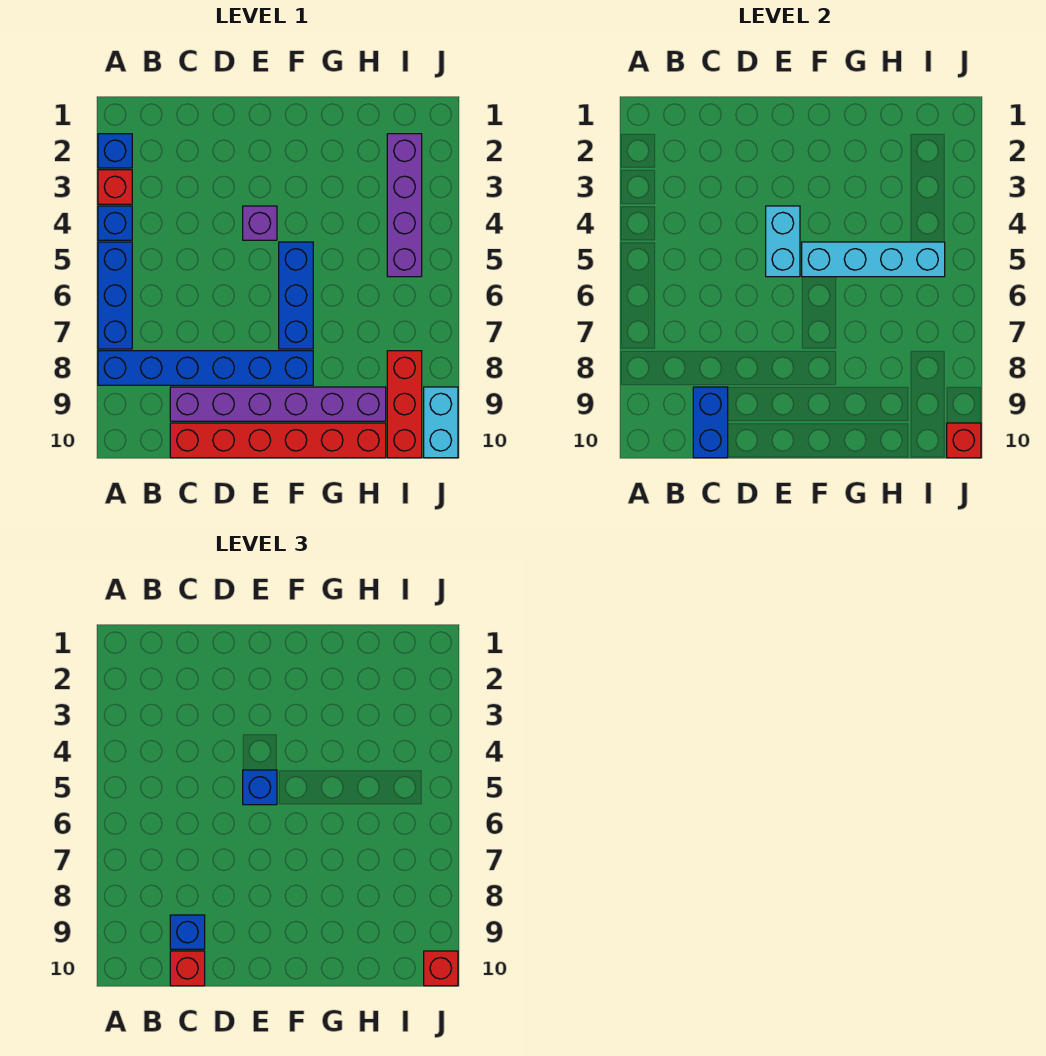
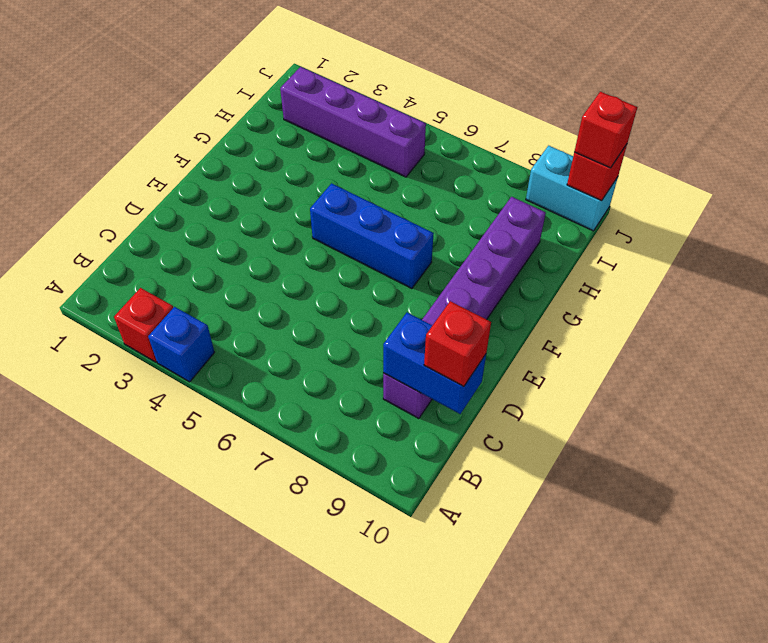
none -> blue brick A2 level 1
none -> blue brick A5:A7 level 1
none -> blue brick A8:F8 level 1

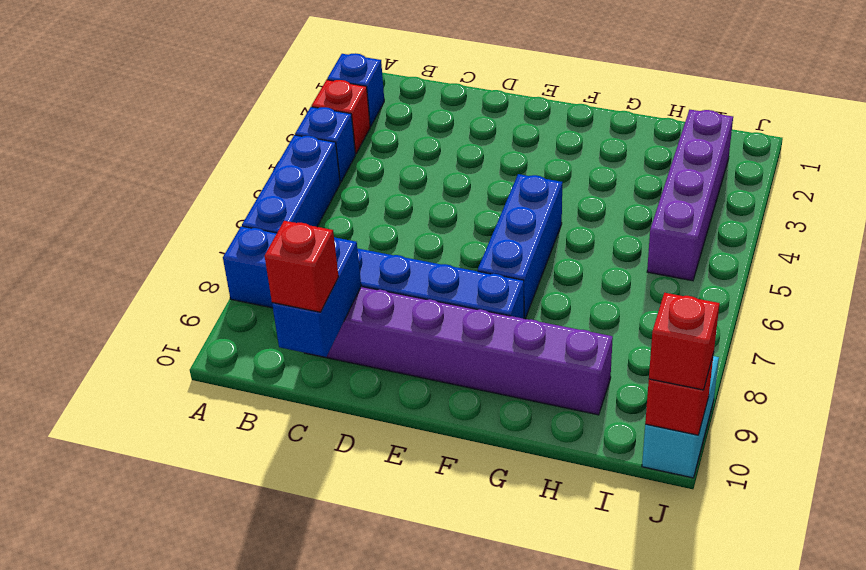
none -> red brick C10:H10 level 1
none -> purple brick E4 level 1
none -> red brick I8:I10 level 1

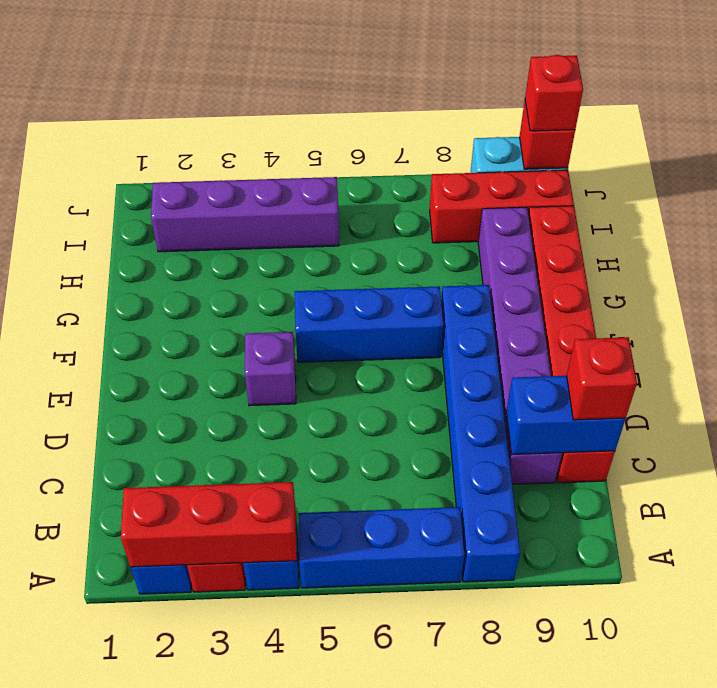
red brick A2:A4 level 2 -> none
none -> cyan brick E4:E5 level 2
none -> cyan brick F5:I5 level 2
none -> blue brick C9 level 3

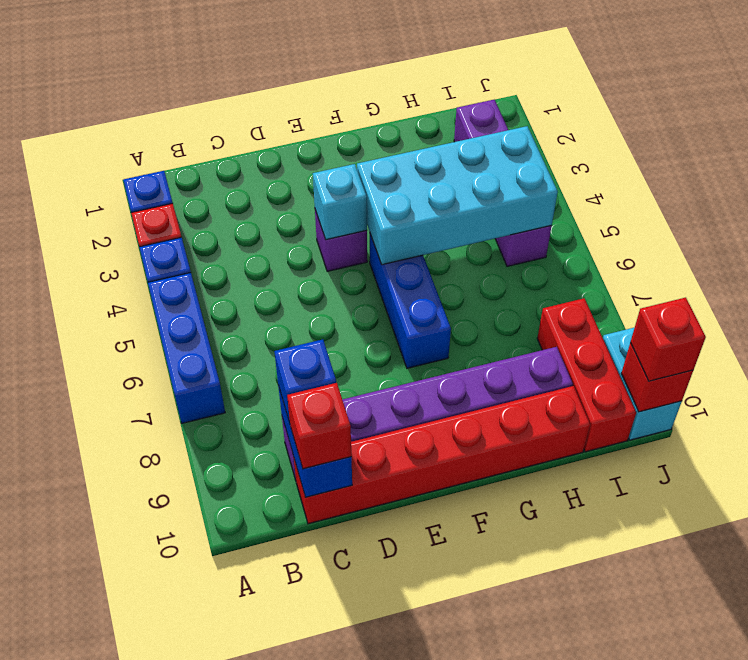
cyan brick E4 level 2 -> cyan brick E4:E5 level 2
cyan brick F4:I5 level 2 -> cyan brick F5:I5 level 2
none -> blue brick A8:F8 level 1
none -> blue brick E5 level 3

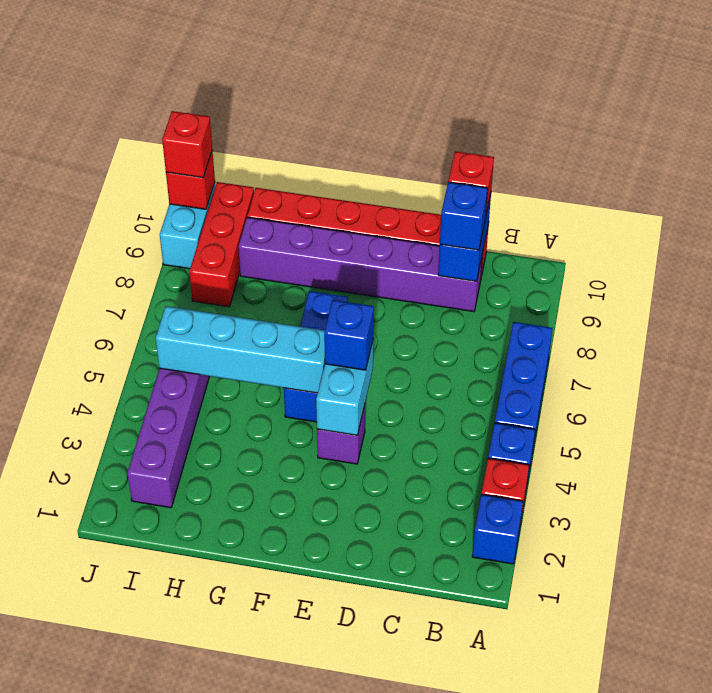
none -> blue brick A8:F8 level 1

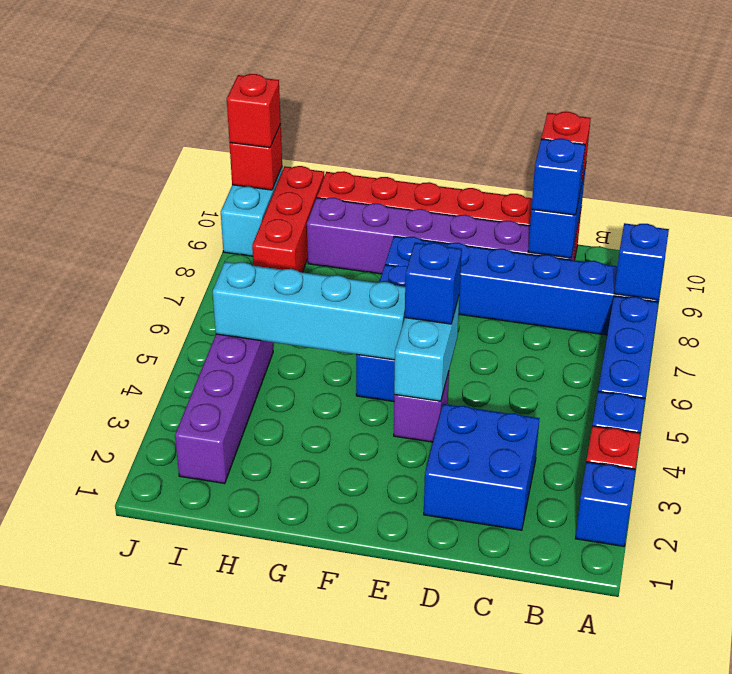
blue brick A8 level 2 -> none
blue brick C2:D3 level 1 -> none

